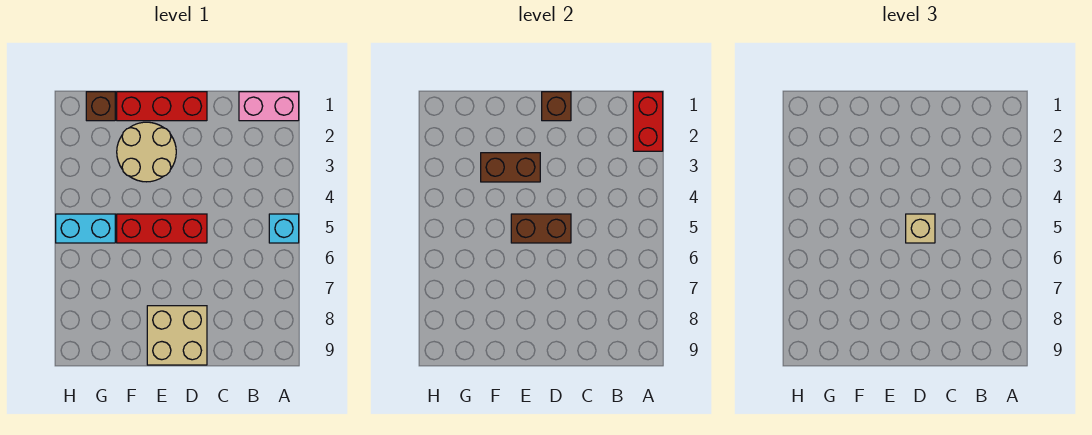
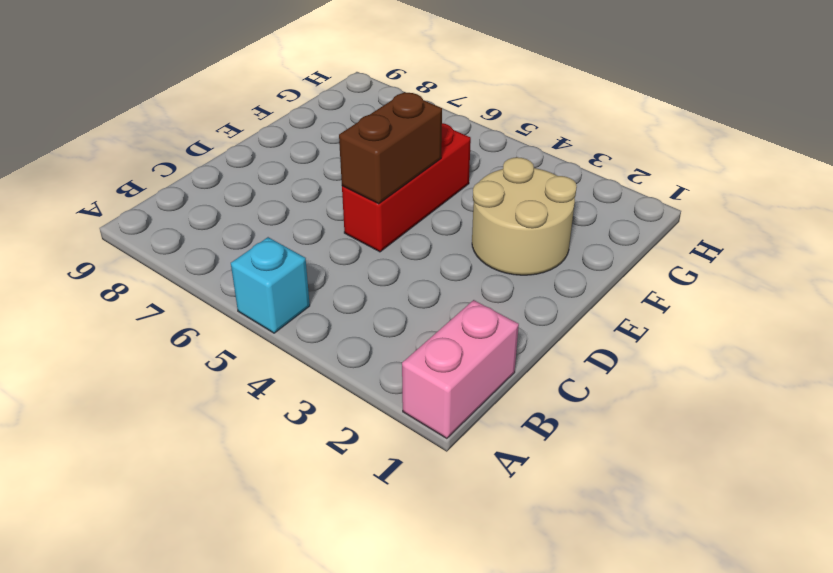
none -> red brick D1:F1 level 1
none -> tan brick D8:E9 level 1
none -> brown brick G1 level 1

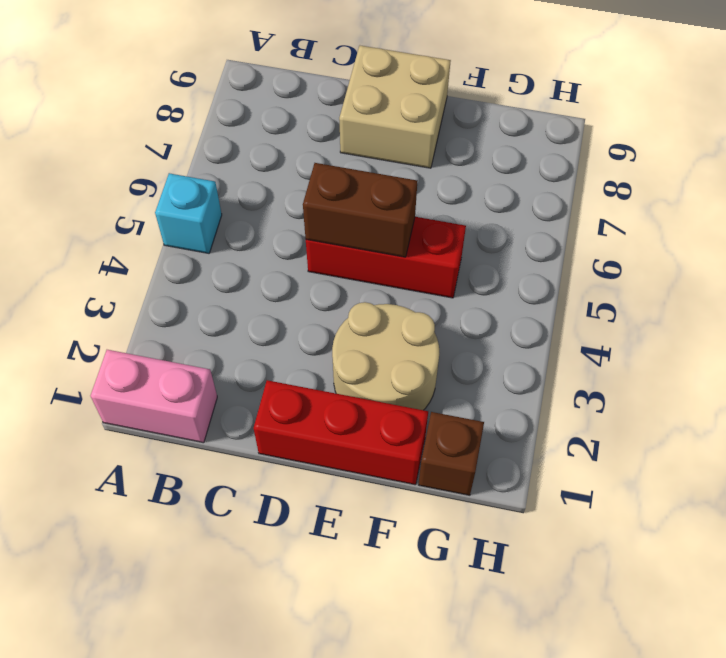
none -> cyan brick G5:H5 level 1
none -> red brick A1:A2 level 2
none -> brown brick D1 level 2

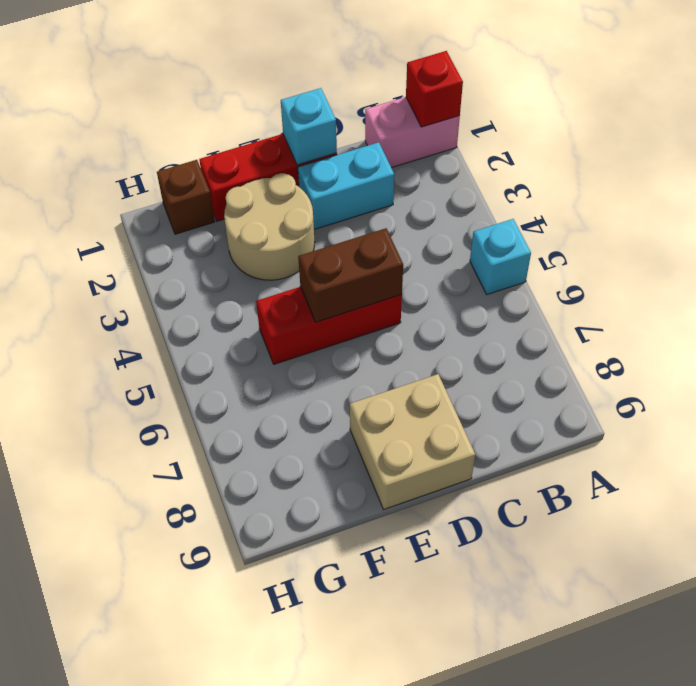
red brick A1 level 2 -> red brick A1:A2 level 2
cyan brick C2:D2 level 1 -> cyan brick G5:H5 level 1
cyan brick D1 level 2 -> brown brick D1 level 2
none -> brown brick E3:F3 level 2
none -> tan brick D5 level 3

